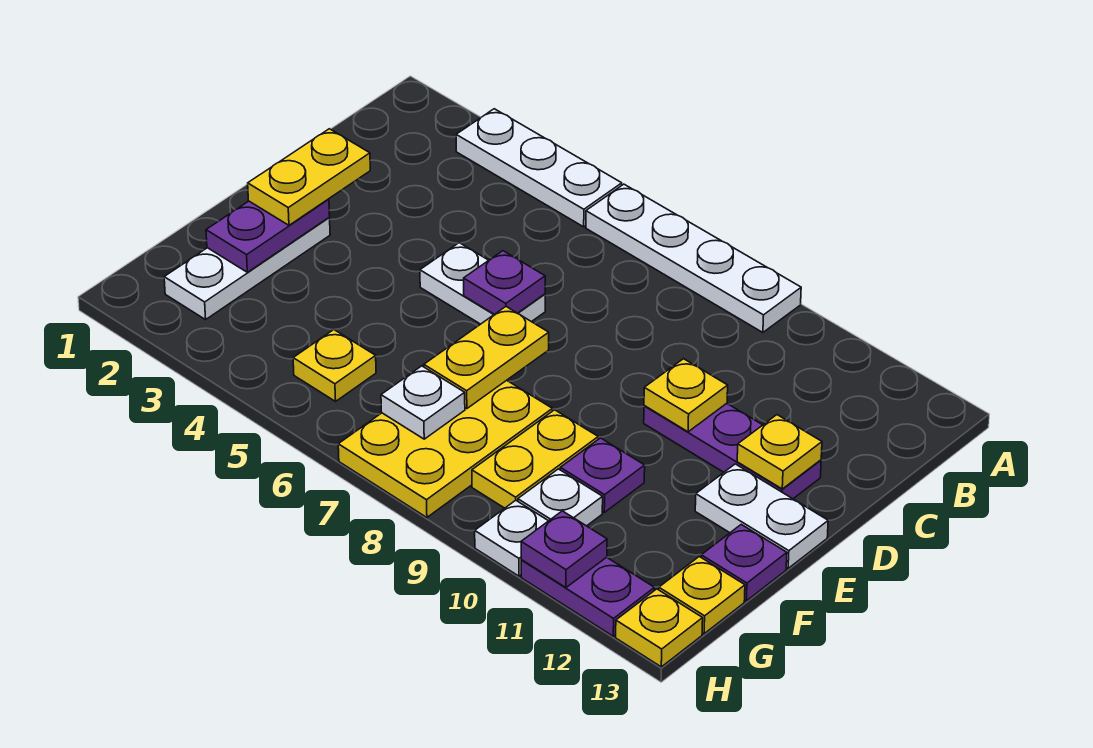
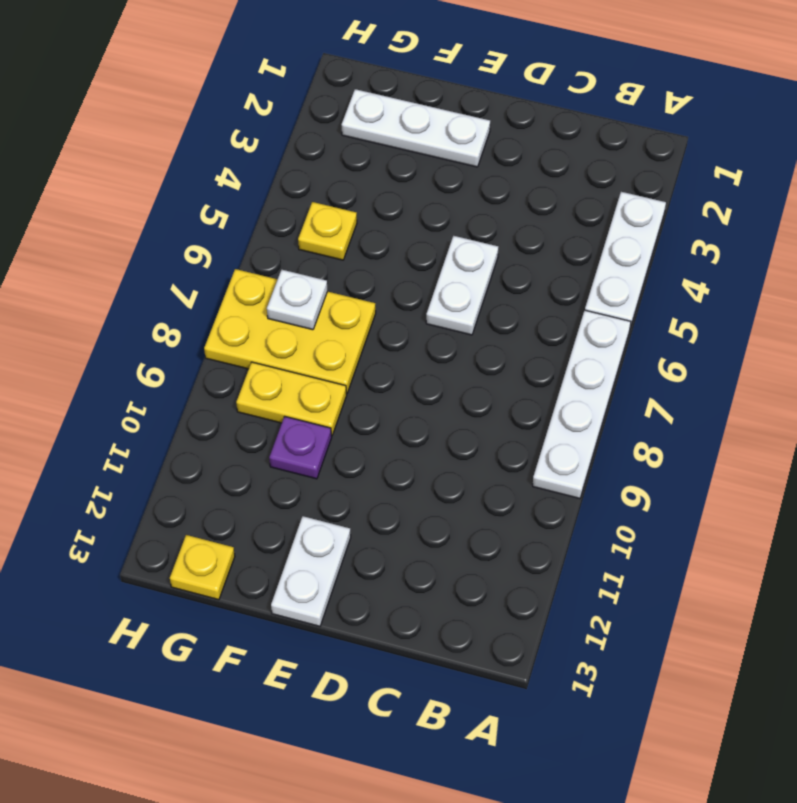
none -> purple plate D10:D12 level 1
none -> purple plate F13 level 1
none -> white plate G10 level 1

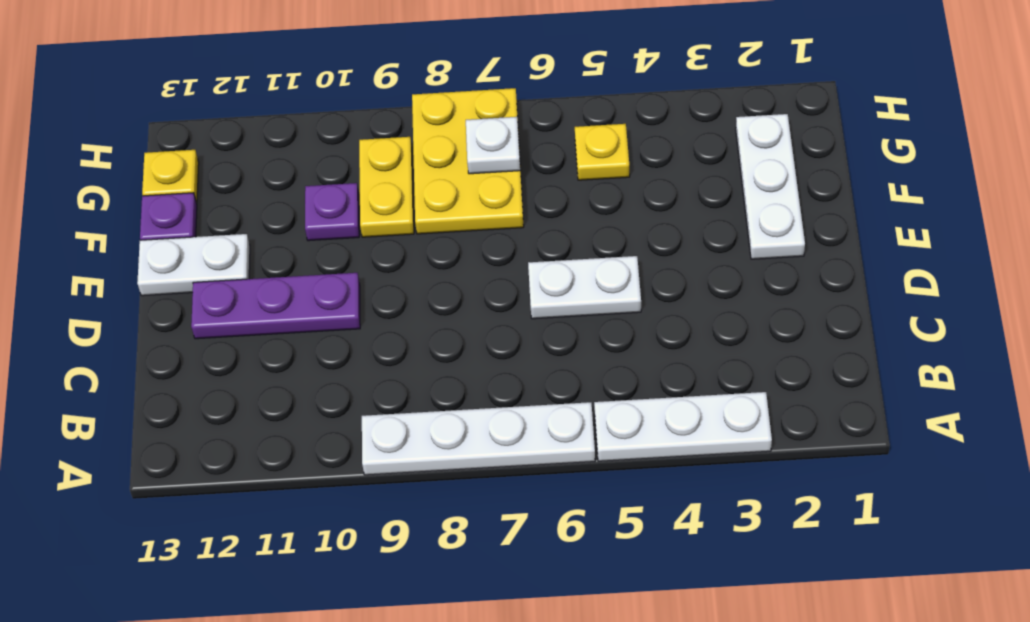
none -> white plate G10 level 1
none -> white plate H10 level 1
none -> purple plate H11:H12 level 1

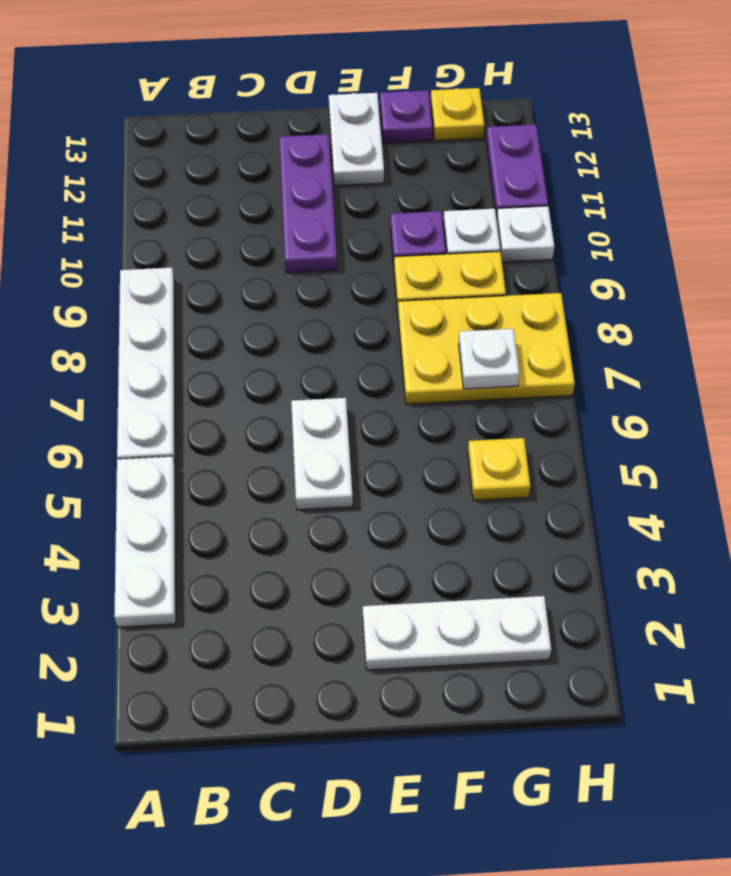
none -> yellow plate H13 level 1
none -> purple plate D6 level 2
none -> yellow plate D10 level 2

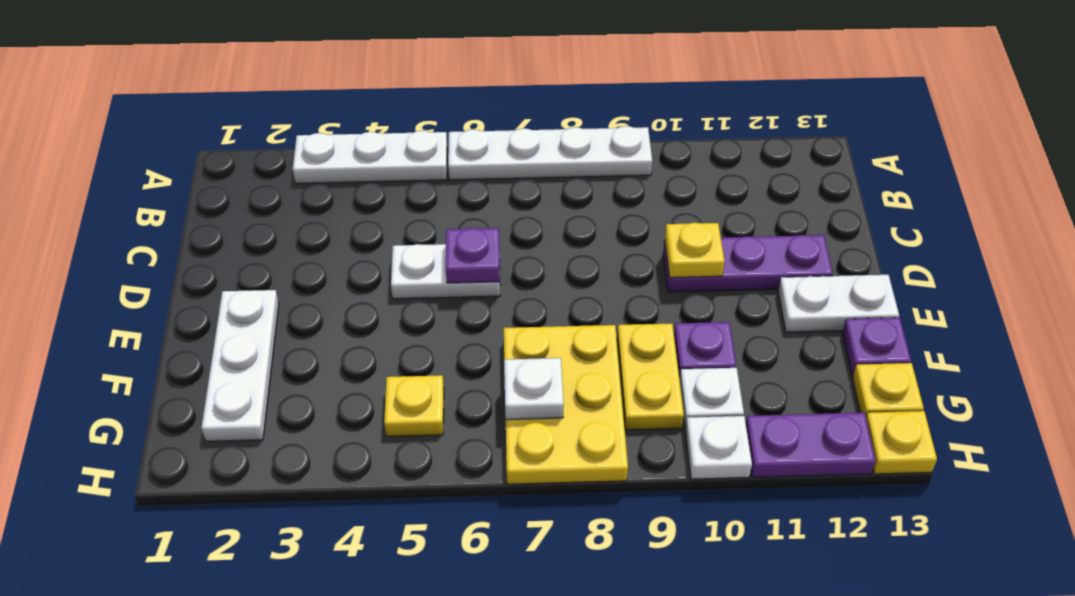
none -> yellow plate D12 level 2
none -> purple plate E2:F2 level 2
none -> yellow plate E7:F7 level 2

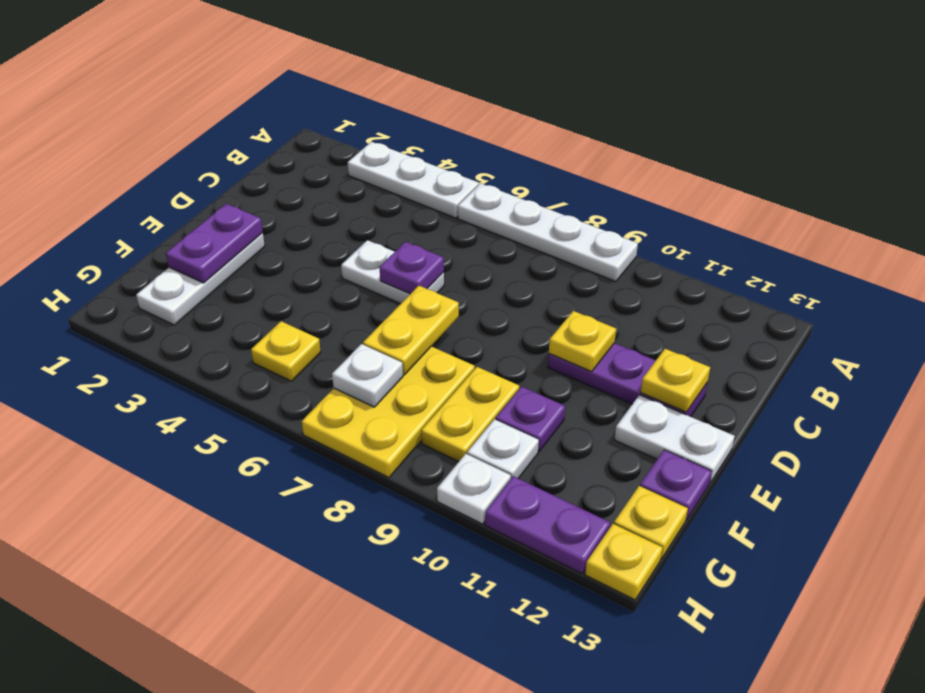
none -> purple plate H11 level 2
none -> yellow plate D2:E2 level 3

